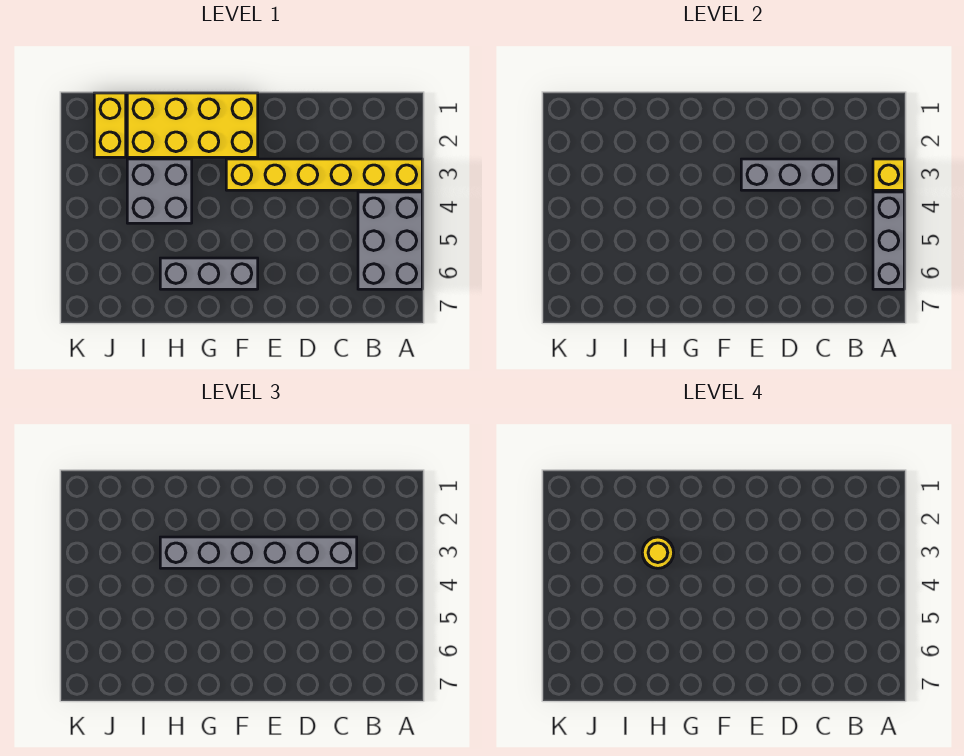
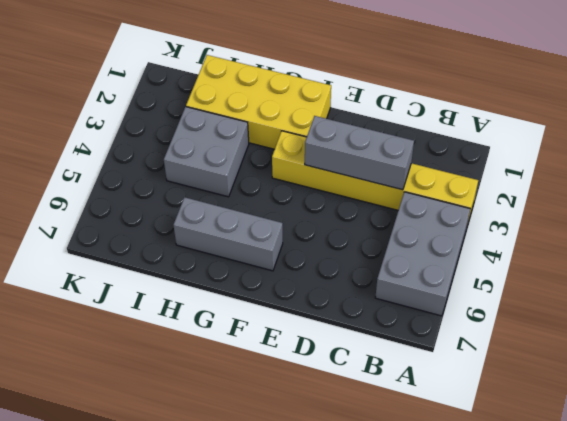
none -> yellow brick J1:J2 level 1
none -> yellow brick A3 level 2

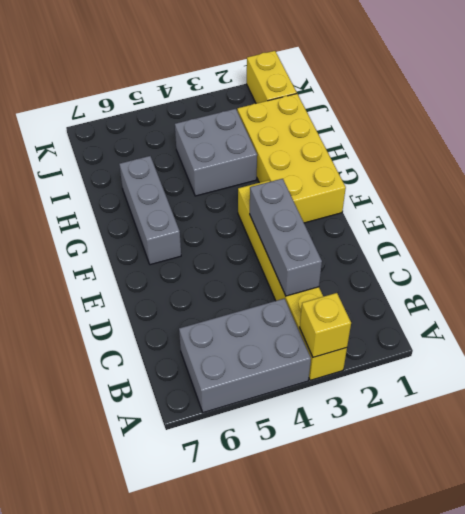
yellow brick J1:K1 level 1 -> yellow brick J1:J2 level 1
none -> grey brick A4:A6 level 2
none -> grey brick C3:H3 level 3

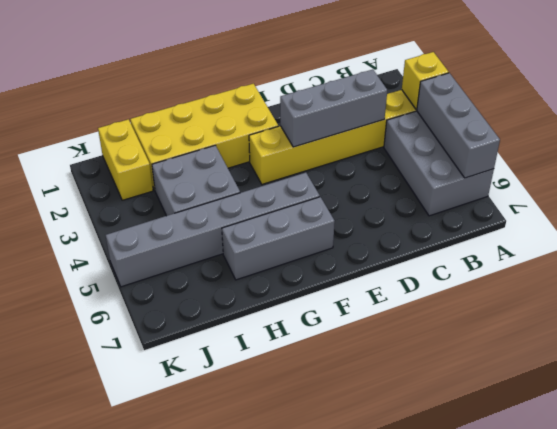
grey brick F5:K5 level 1 -> grey brick C3:H3 level 3
none -> yellow round brick H3 level 4

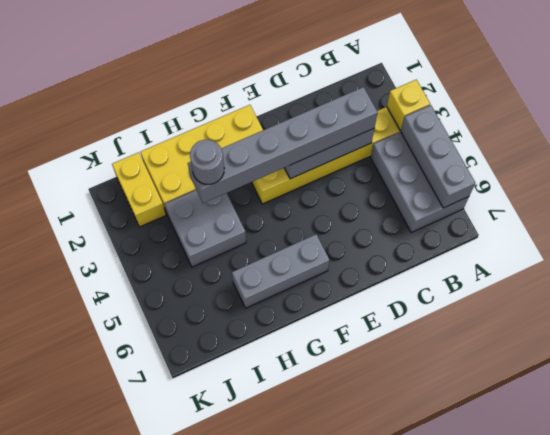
grey round brick H3 level 4 -> yellow round brick H3 level 4

